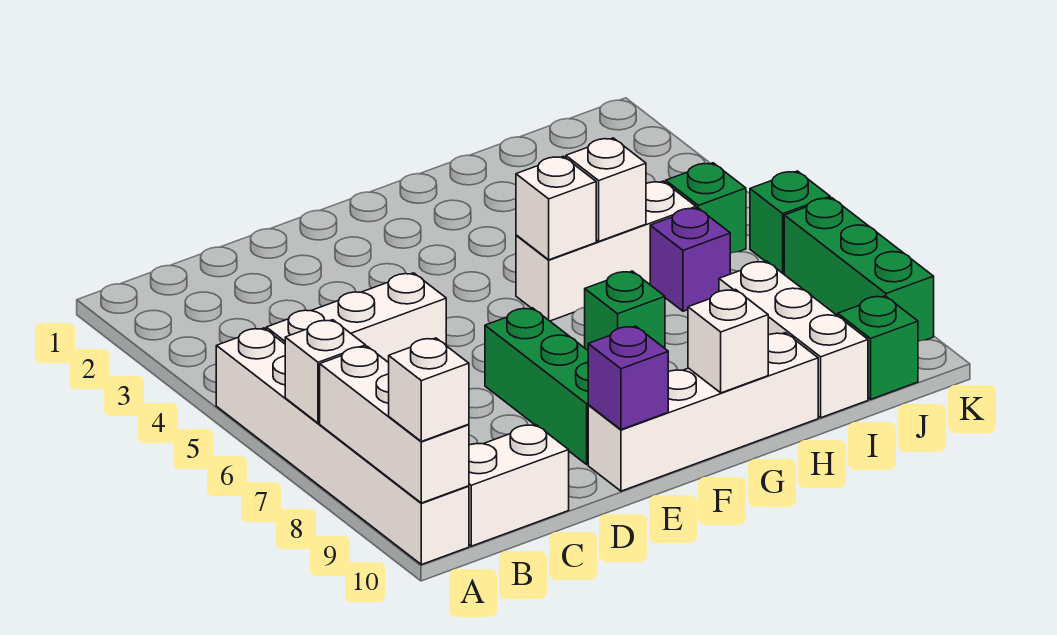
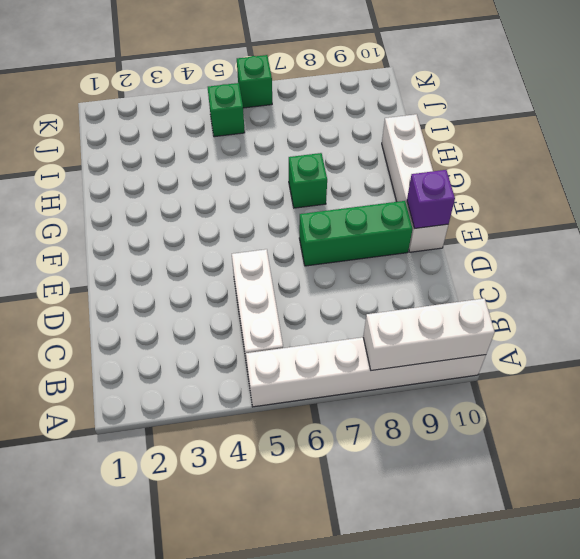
none -> white brick B10:C10 level 1
none -> white brick G5:I5 level 1
none -> purple brick I6 level 1

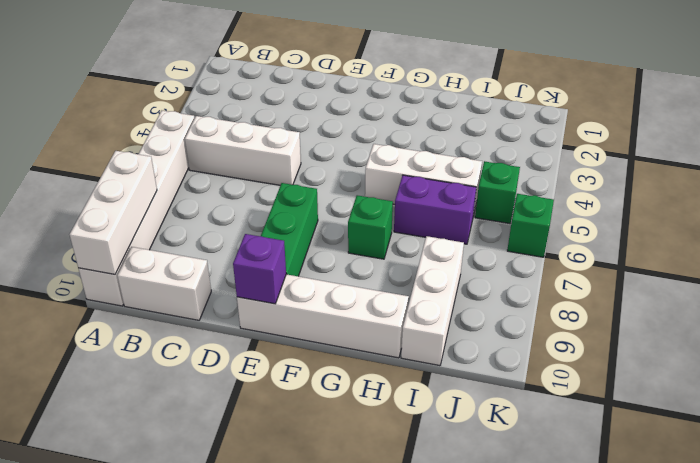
purple brick H6:I6 level 1 -> purple brick I6 level 1
none -> green brick J10 level 1
none -> green brick K7:K9 level 1
none -> white brick A7 level 2

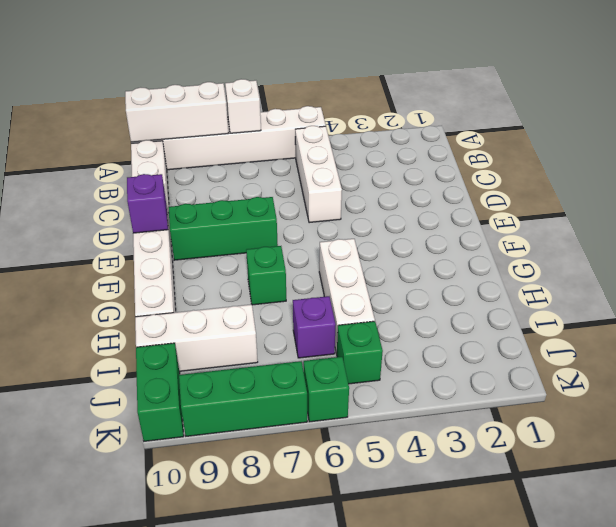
green brick J10:K10 level 1 -> green brick J10 level 1
none -> white brick G5 level 2
none -> white brick G10 level 2
none -> white brick H5 level 2

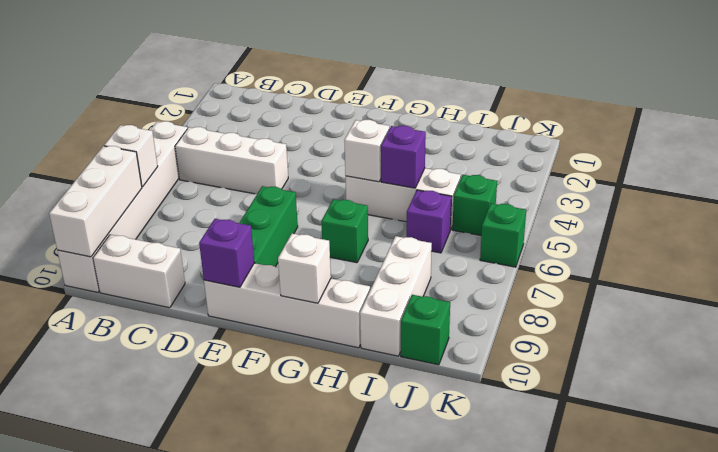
purple brick H5 level 2 -> white brick H5 level 2
none -> green brick K7:K9 level 1
none -> white brick A10 level 3

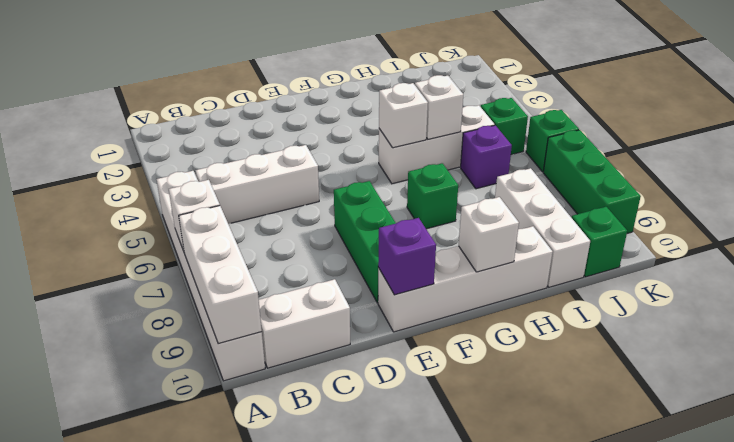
none -> white brick A10 level 3

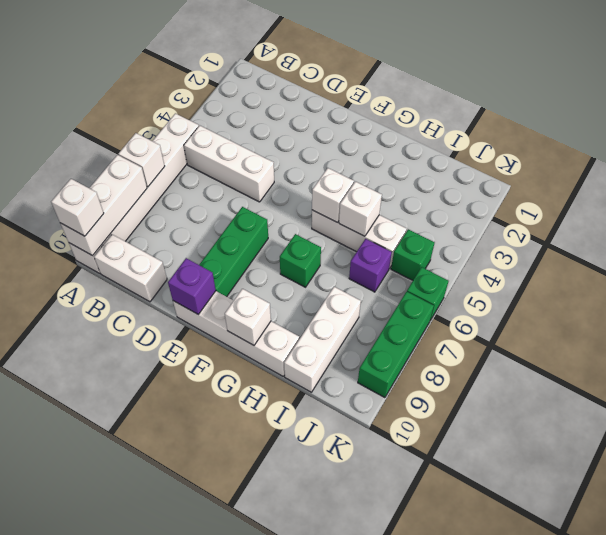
none -> green brick J10 level 1

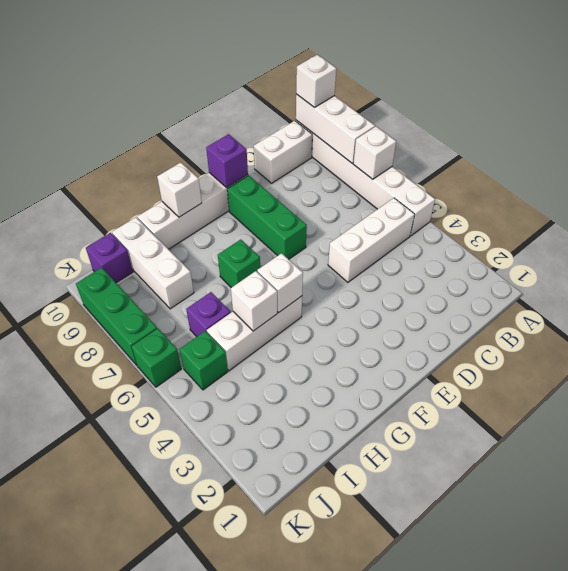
purple brick J10 level 1 -> green brick J10 level 1

